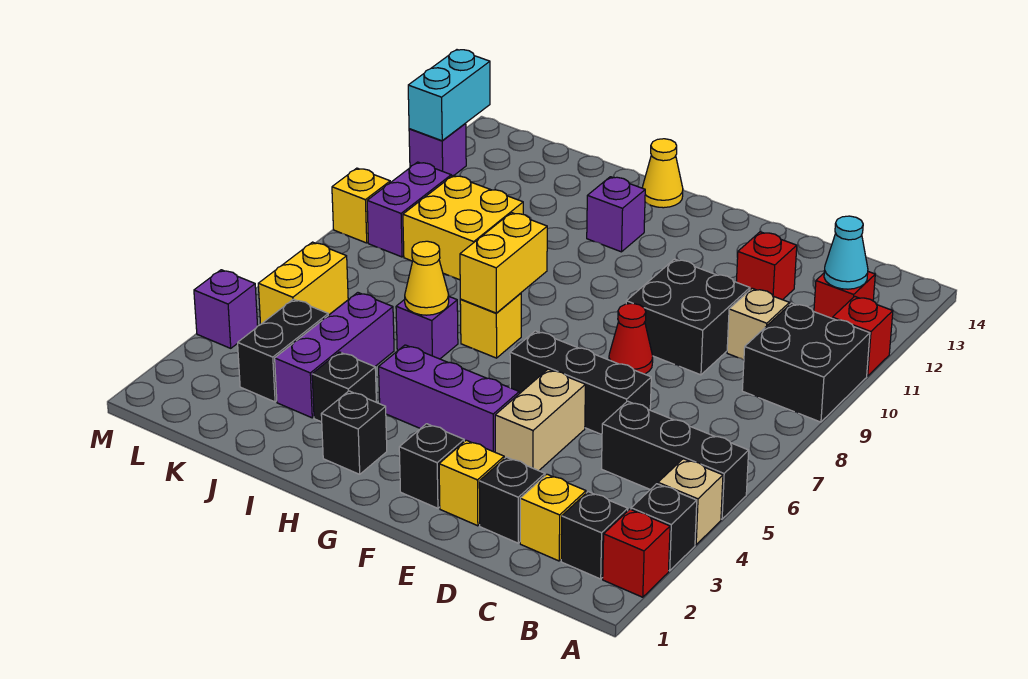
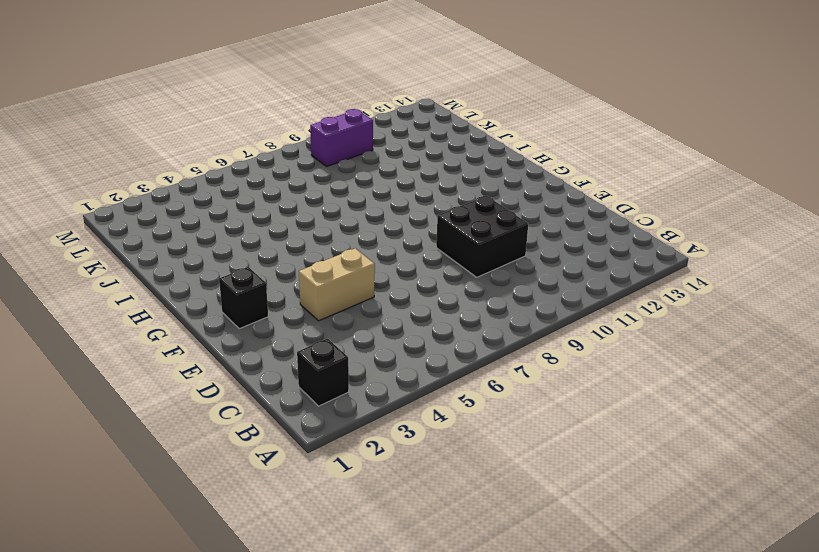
none -> red brick A2 level 1
none -> black brick A3 level 1
none -> tan brick A4 level 1
none -> black brick A5:C5 level 1

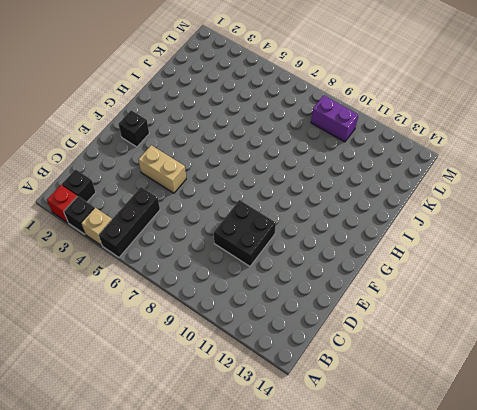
none -> black brick A9:B10 level 1
none -> red brick A11 level 1
none -> red brick B12 level 1
none -> yellow brick C2 level 1

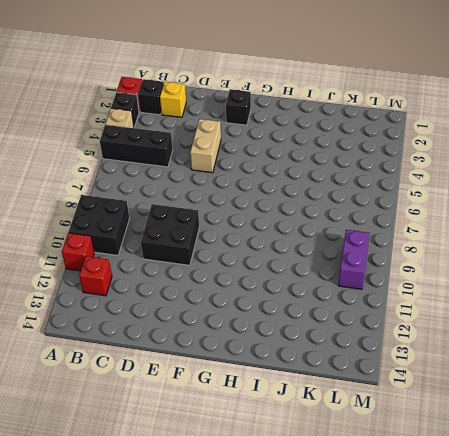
none -> tan brick C10 level 1
none -> black brick D2 level 1
none -> black brick D6:F6 level 1
none -> red brick D12 level 1

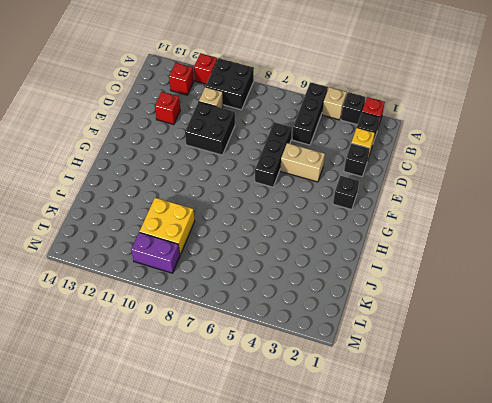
none -> yellow brick E2 level 1
none -> red cone E8 level 1
none -> purple brick F4:H4 level 1
none -> black brick H2 level 1

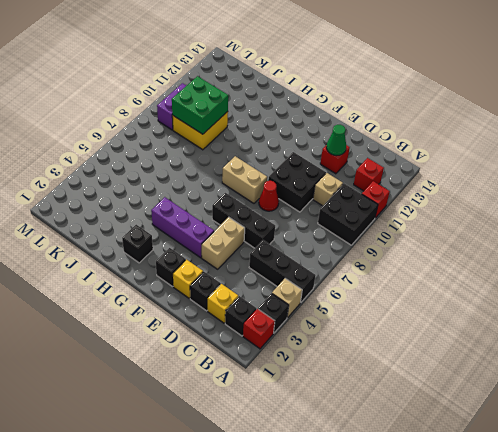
green cone D12 level 2 -> none
tan brick F8:G8 level 1 -> none
green brick J9:K10 level 2 -> none
none -> yellow brick H7 level 1
none -> purple brick H12 level 1
none -> yellow cone H14 level 1
none -> black brick I3 level 1

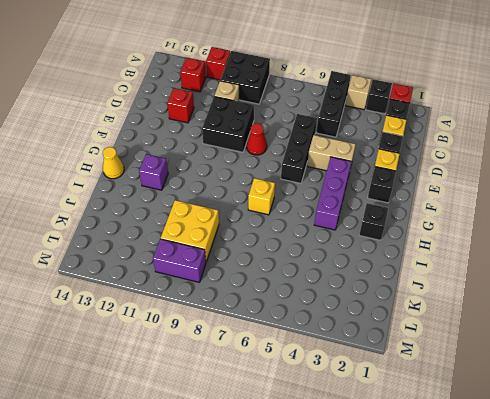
none -> black brick I3 level 1
none -> purple brick I6 level 1
none -> purple brick J3:J5 level 1
none -> black brick K3:K4 level 1

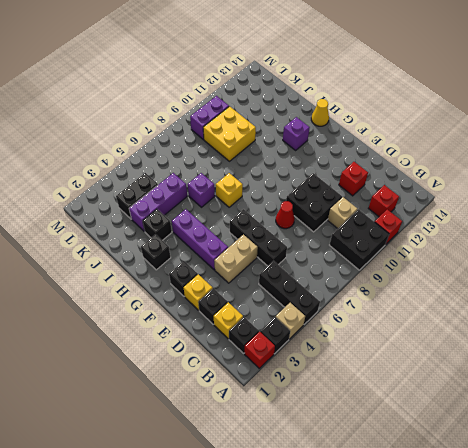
none -> yellow brick L5:L6 level 1
none -> purple brick M4 level 1
none -> yellow brick M9 level 1
none -> purple brick M12 level 1

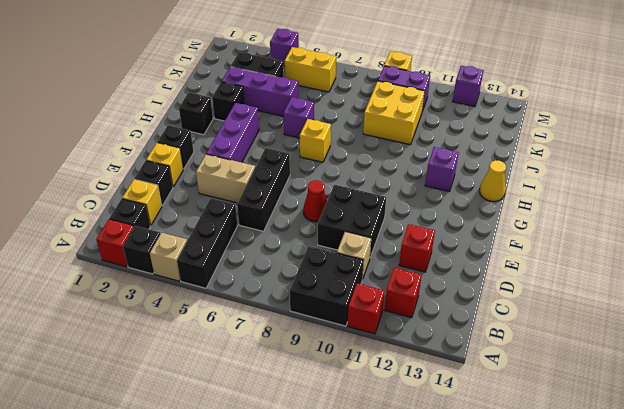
none -> cyan cone B12 level 2
none -> yellow brick H7:H8 level 2
none -> yellow cone I6 level 2
none -> cyan brick M12:M13 level 2

